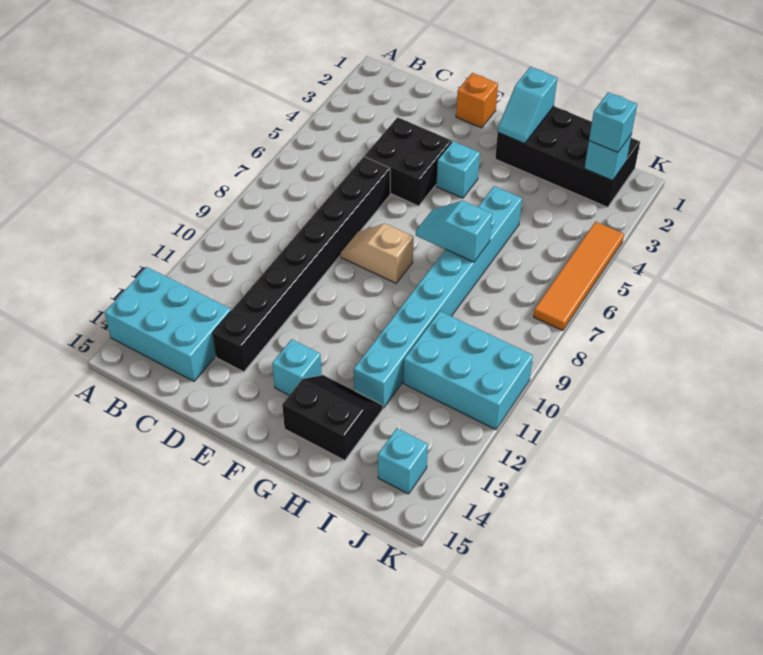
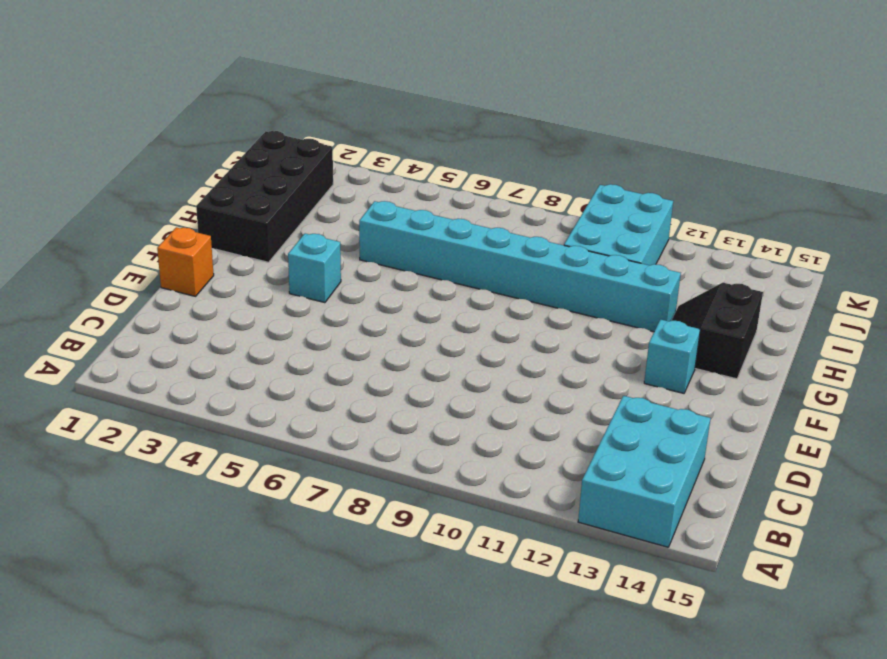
none -> black brick D4:E5 level 1
none -> black brick D6:D13 level 1
none -> tan slope E8:F8 level 1 top F

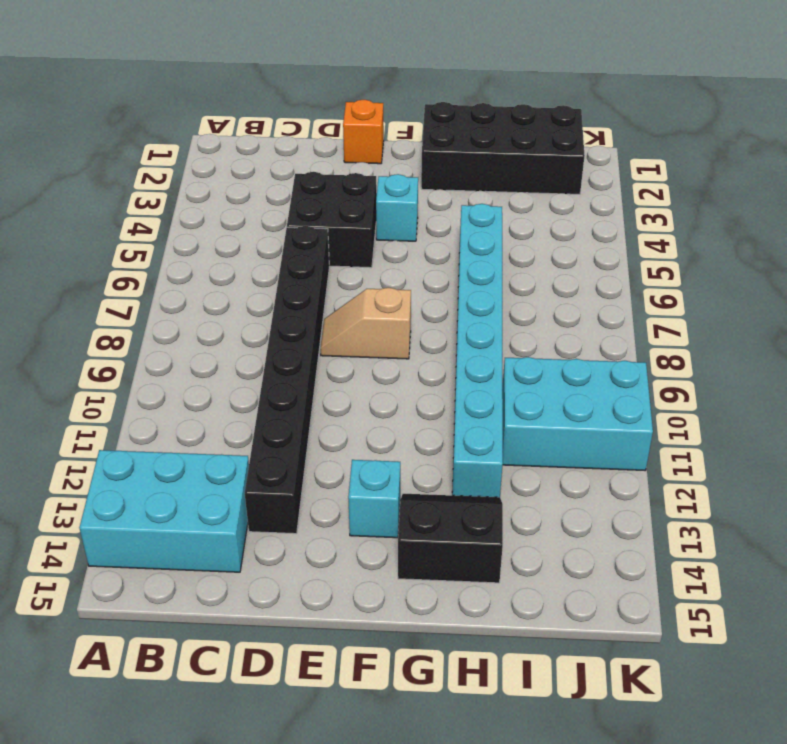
none -> cyan brick J14 level 1
none -> orange tile K4:K7 level 1
none -> cyan slope G1:G2 level 2 top 1

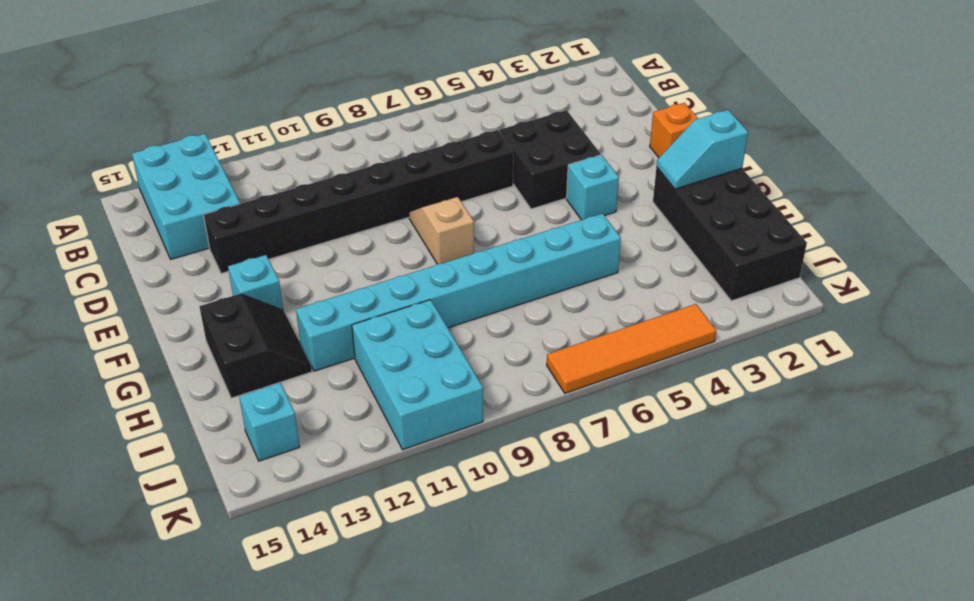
none -> cyan slope G7:H7 level 2 top H
none -> cyan brick J2 level 2
none -> cyan brick J2 level 3

